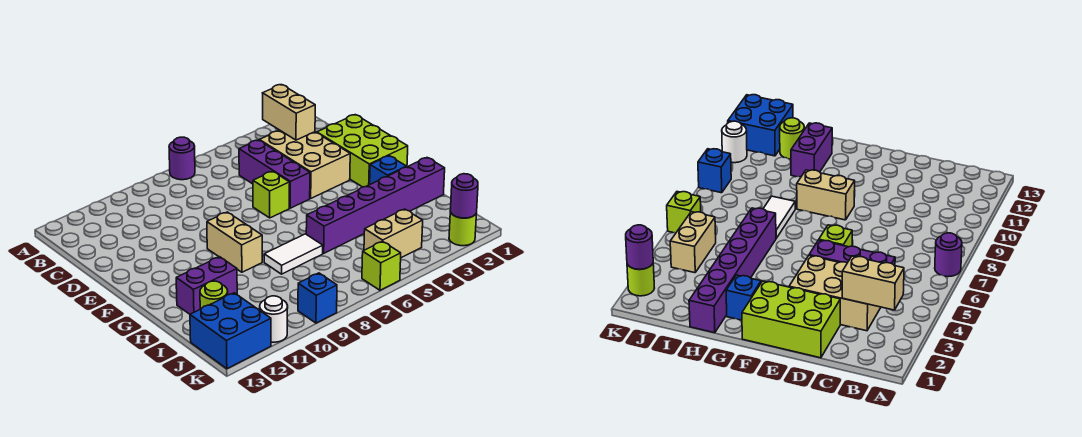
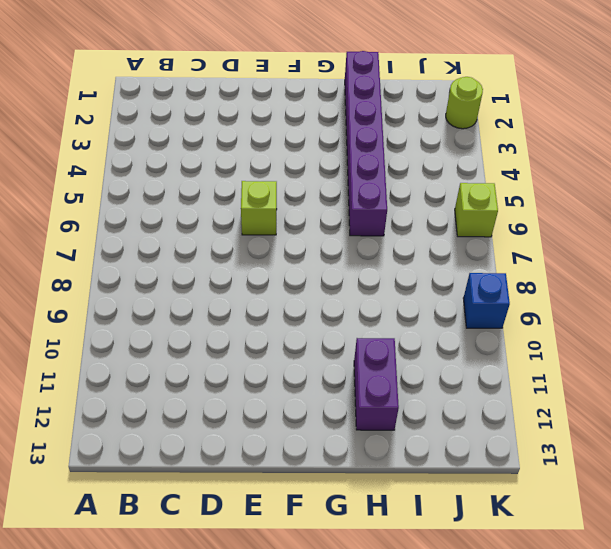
none -> purple round brick A7 level 1
none -> tan brick C3:E4 level 1
none -> purple brick C5:E5 level 1

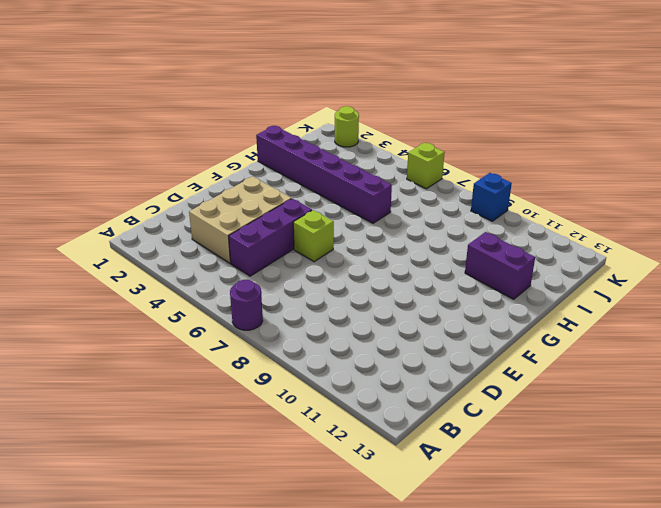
none -> lime brick D1:F2 level 1
none -> tan brick F9:G9 level 1
none -> blue brick G2 level 1

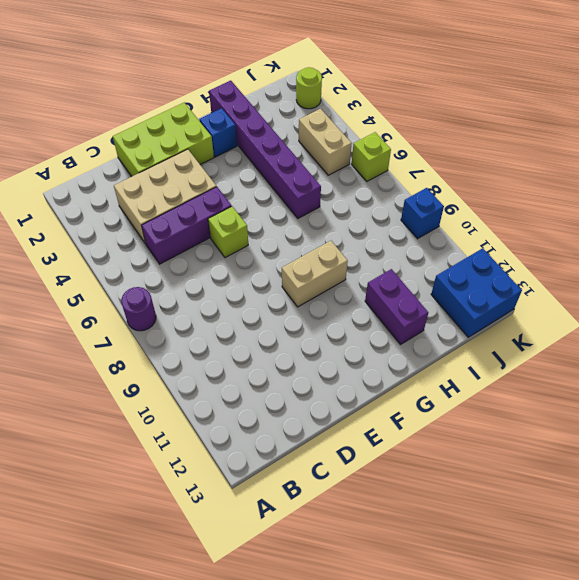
none -> white tile H7:H8 level 1
none -> lime round brick I12 level 1
none -> white round brick K11 level 1

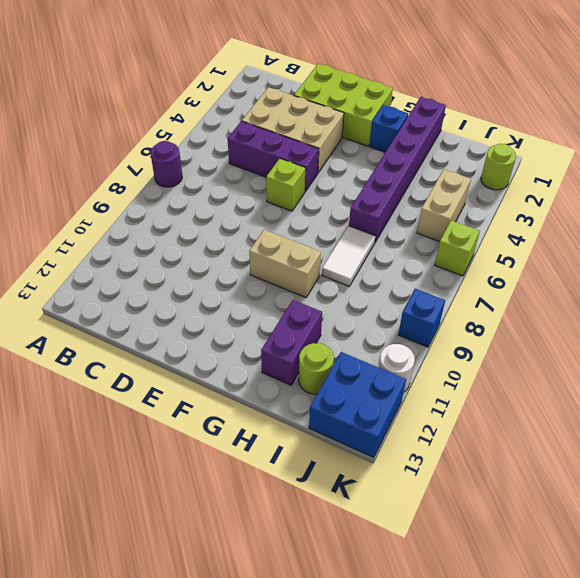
none -> tan brick B3:C3 level 2
none -> purple round brick K2 level 2

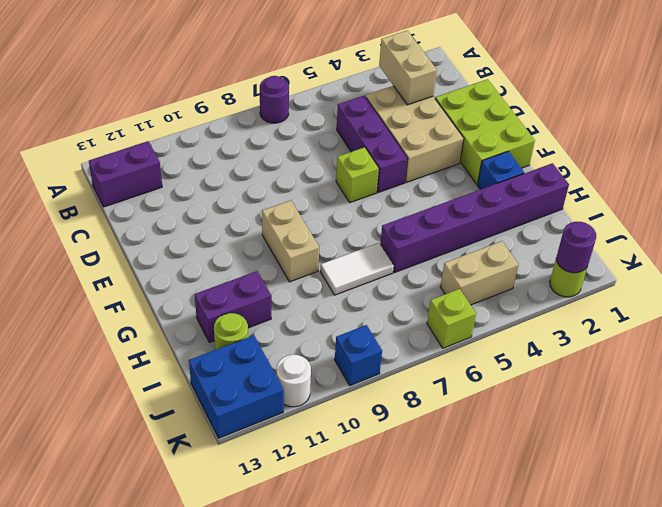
purple brick B12:B13 level 1 -> none

